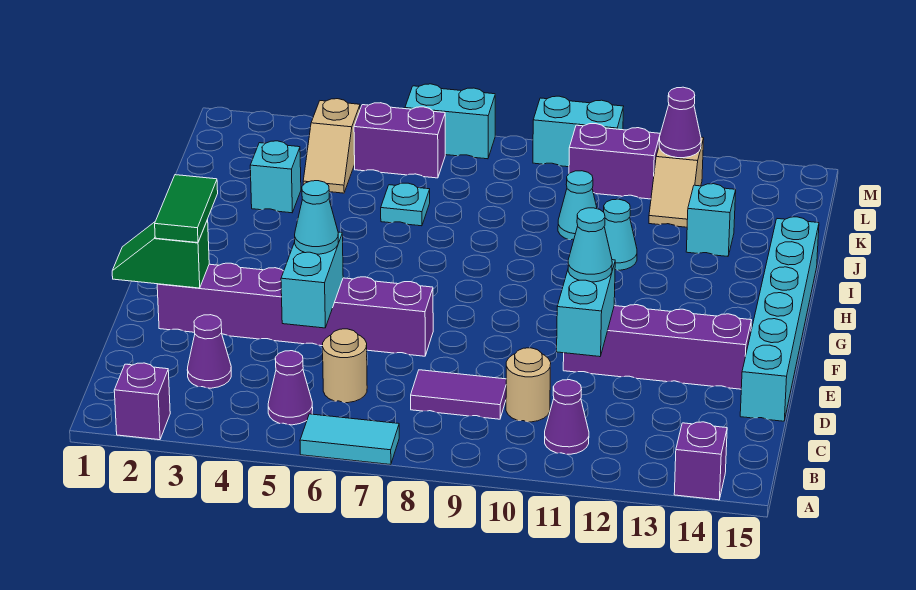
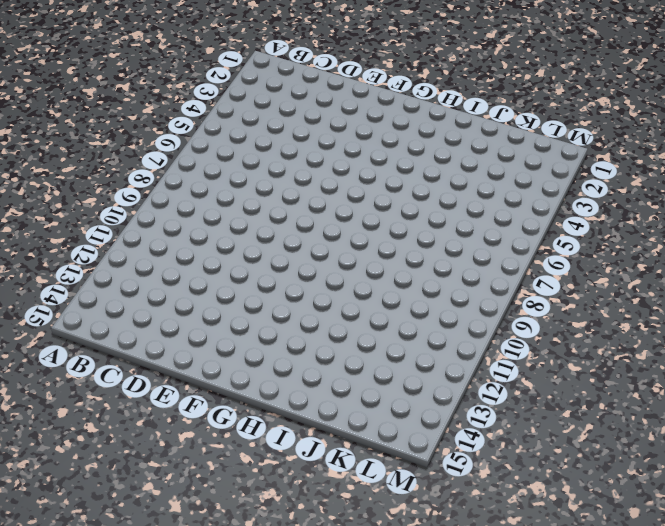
none -> purple brick A2 level 1
none -> cyan tile A6:A7 level 1
none -> purple brick A14 level 1
none -> purple cone B5 level 1

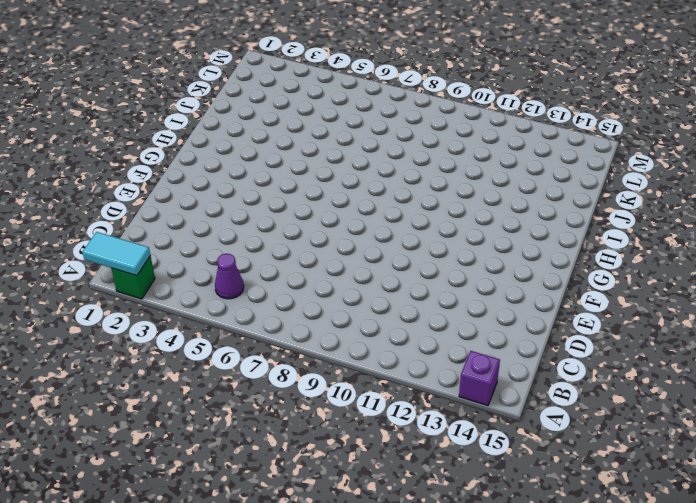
cyan tile A1:A2 level 2 -> cyan tile A6:A7 level 1
green brick A2 level 1 -> purple brick A2 level 1
none -> purple cone B11 level 1
none -> purple cone C3 level 1
none -> tan round brick C6 level 1
none -> purple tile C8:C9 level 1

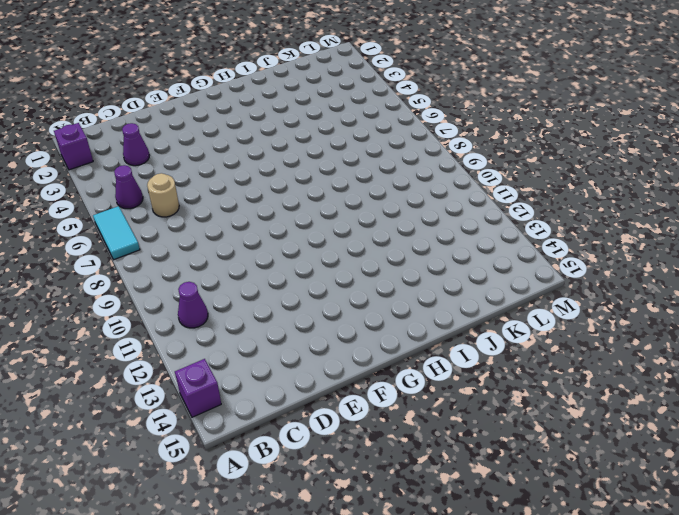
none -> purple tile C8:C9 level 1
none -> tan round brick C10 level 1
none -> cyan brick D15:I15 level 1
none -> purple brick E2:E7 level 1

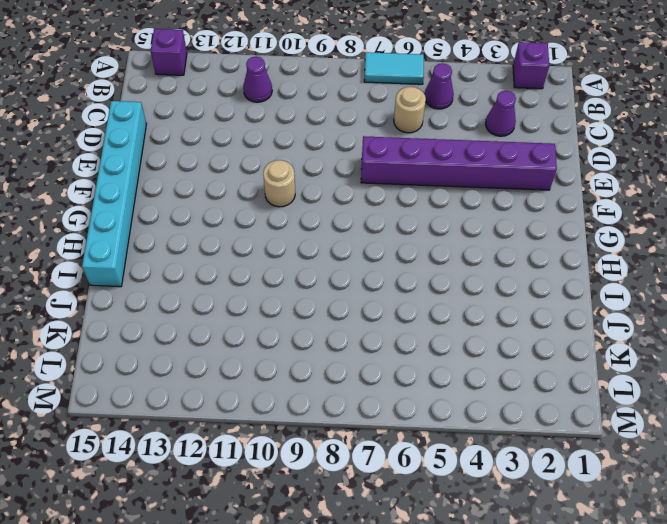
tan round brick F10 level 1 -> tan round brick C10 level 1
none -> purple tile C8:C9 level 1
none -> purple brick E11:E14 level 1
none -> cyan cone I11 level 1
none -> cyan brick J3 level 1

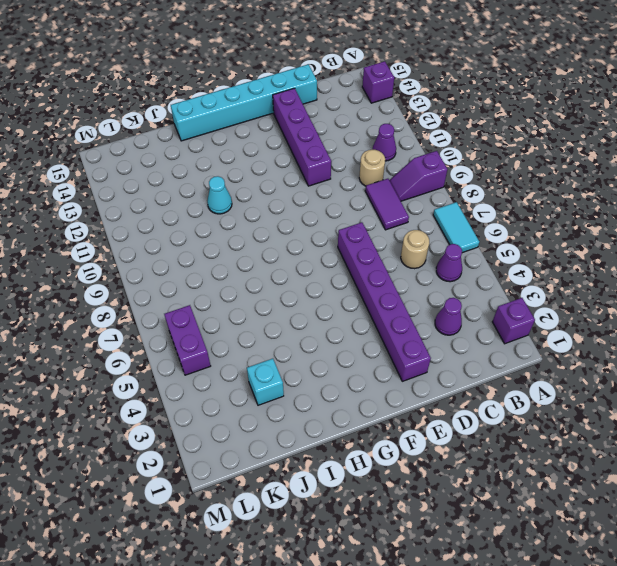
purple slope A9:B9 level 1 top A -> none
none -> cyan plate J6 level 1
none -> cyan cone J10 level 1
none -> cyan brick J13 level 1
none -> tan slope K4:L4 level 1 top L

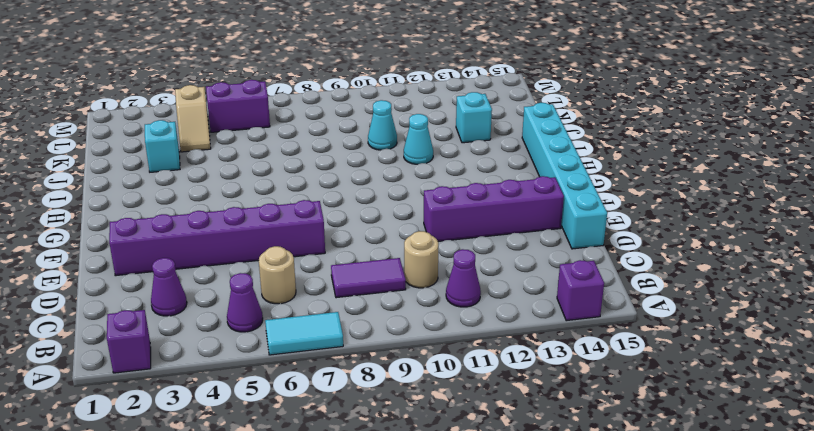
none -> cyan plate J6 level 1
none -> tan slope K12:L12 level 1 top L
none -> purple brick L10:L11 level 1
none -> cyan brick M6:M7 level 1

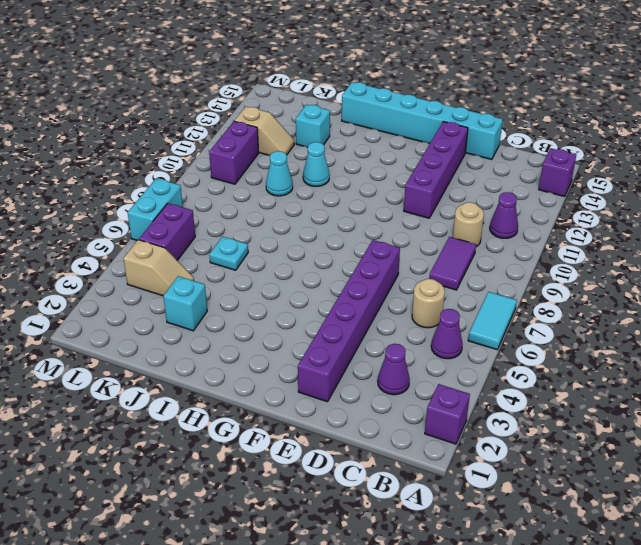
none -> cyan brick M9:M10 level 1
none -> cyan brick D5:E5 level 2
none -> cyan brick D11:E11 level 2
none -> green slope E1:E2 level 2 top 2

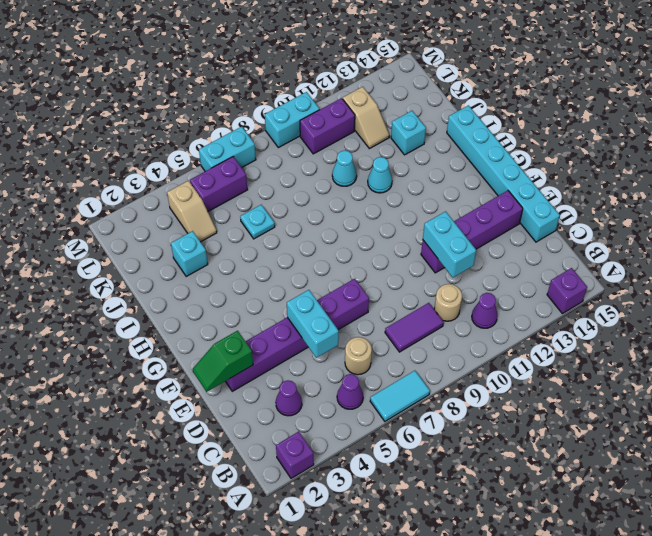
none -> purple cone L12 level 2
none -> green tile E2:F2 level 3
none -> cyan cone E5 level 3
none -> cyan cone E11 level 3

